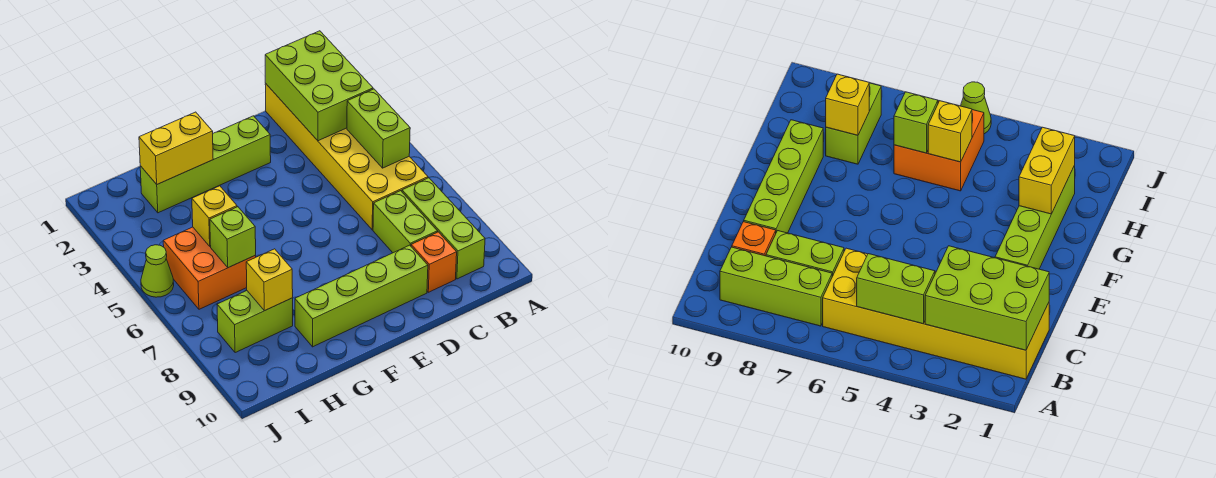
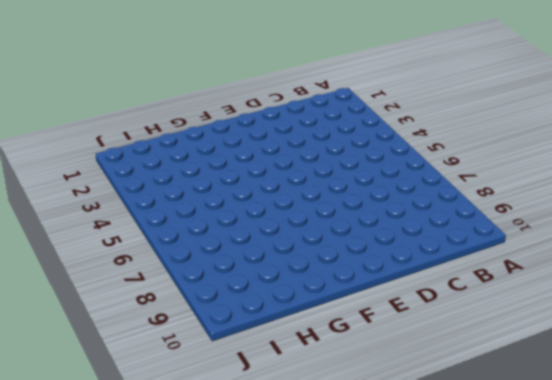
none -> yellow brick B1:C6 level 1
none -> lime brick B7:B9 level 1
none -> lime brick C7:C8 level 1

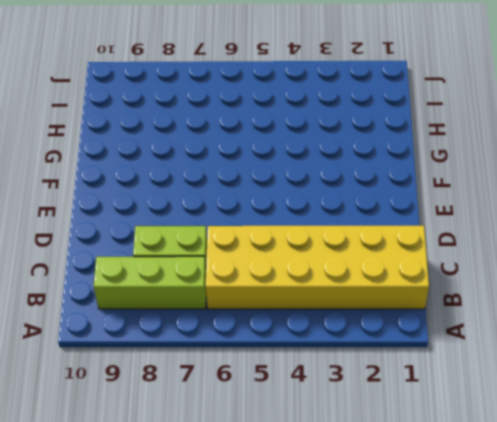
none -> orange brick C9 level 1
none -> lime brick D9:G9 level 1
none -> lime brick E2:H2 level 1

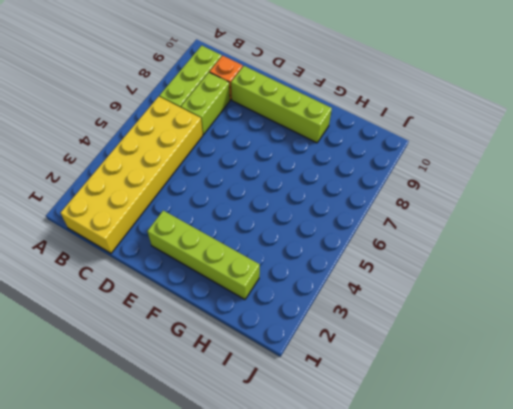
none -> orange brick H5:I6 level 1
none -> lime brick H8:I8 level 1
none -> lime cone J5 level 1

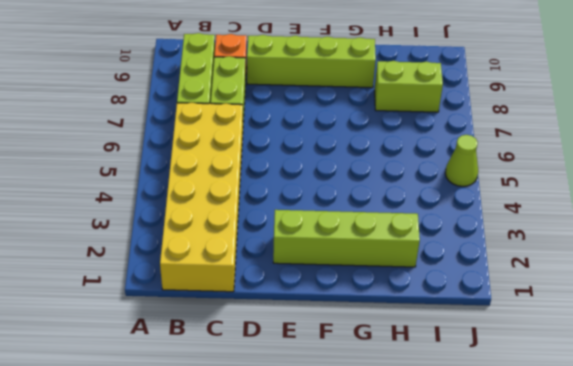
none -> orange brick H5:I6 level 1
none -> lime brick B1:C3 level 2
none -> lime brick B4:B5 level 2

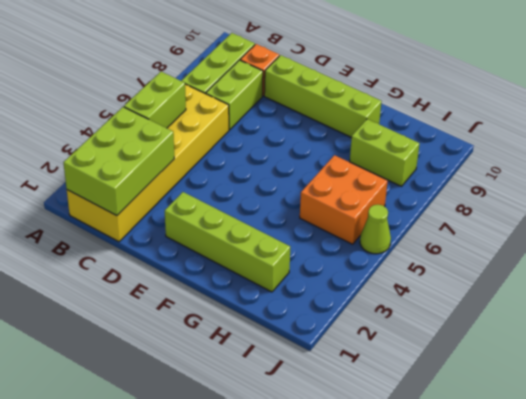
none -> yellow brick G2:H2 level 2
none -> yellow brick H5 level 2
none -> lime brick H6 level 2

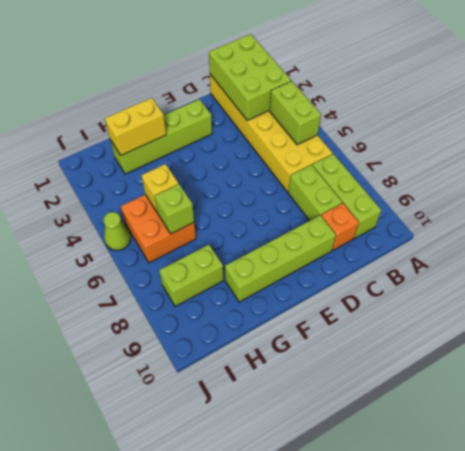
none -> yellow brick H8 level 2

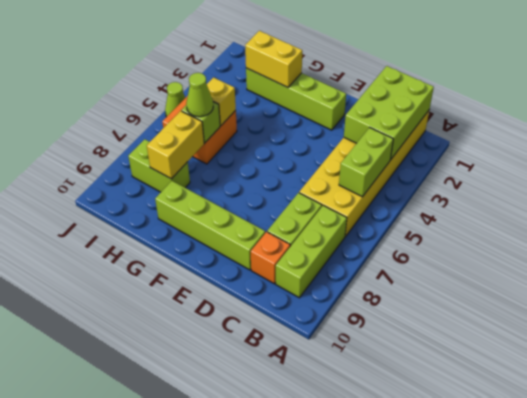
lime cone H6 level 3 -> none
yellow brick H7:H8 level 2 -> yellow brick H8 level 2

